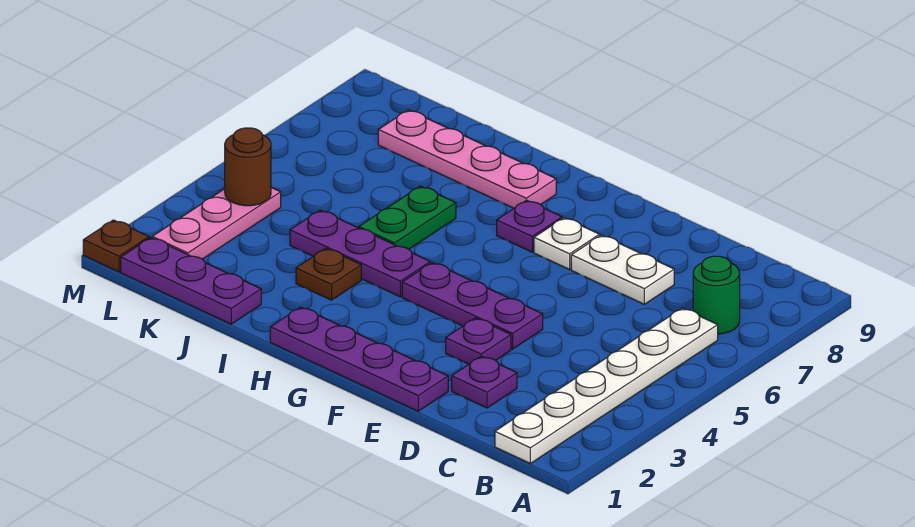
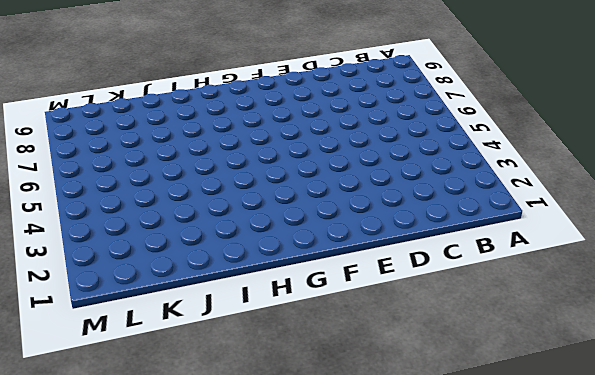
none -> white plate B1:B6 level 1
none -> green round brick B7 level 1
none -> purple plate D2 level 1

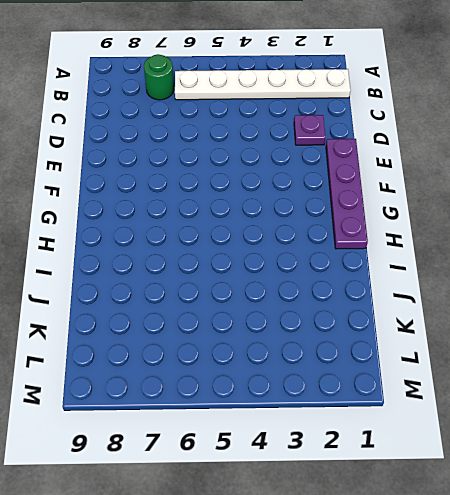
none -> white plate D7:E7 level 1
none -> purple plate E3 level 1
none -> purple plate E4:G4 level 1

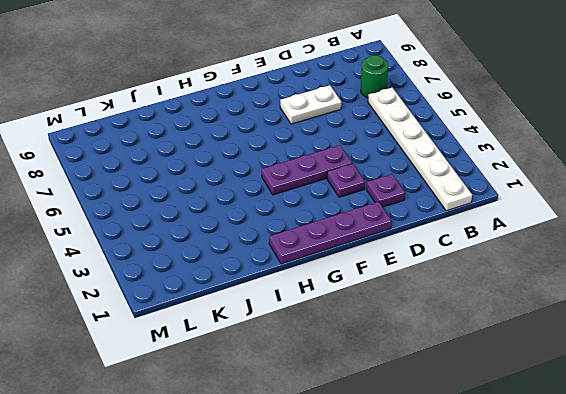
none -> white plate F7 level 1
none -> purple plate G7 level 1
none -> purple plate H4:J4 level 1

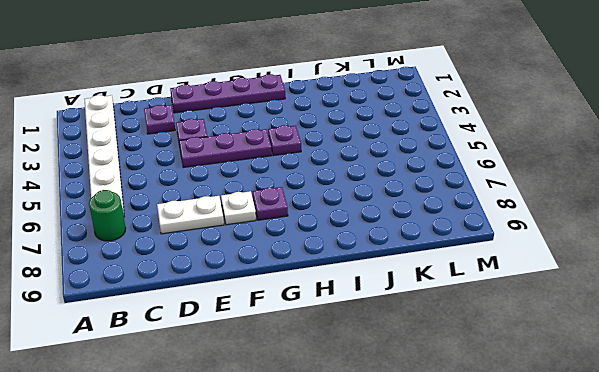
purple plate H4 level 1 -> purple plate H4:J4 level 1
none -> pink plate H8:K8 level 1
none -> brown plate I3 level 1
none -> green plate I5:I6 level 1

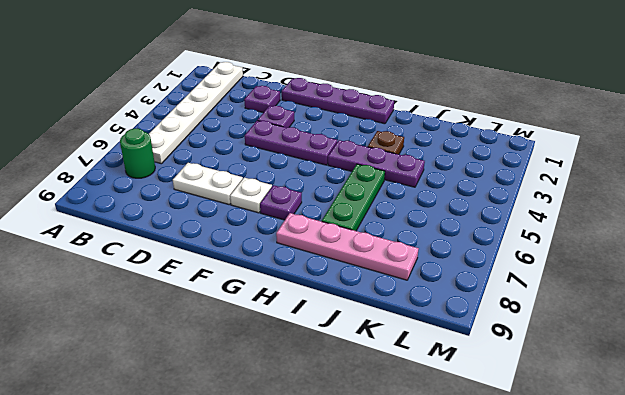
green plate I5:I7 level 1 -> green plate I5:I6 level 1
none -> purple plate J1:L1 level 1
none -> pink plate L2:L4 level 1
none -> brown plate M1 level 1

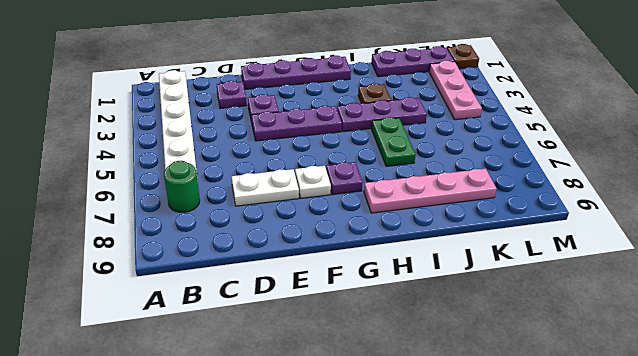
none -> brown round brick L4 level 2

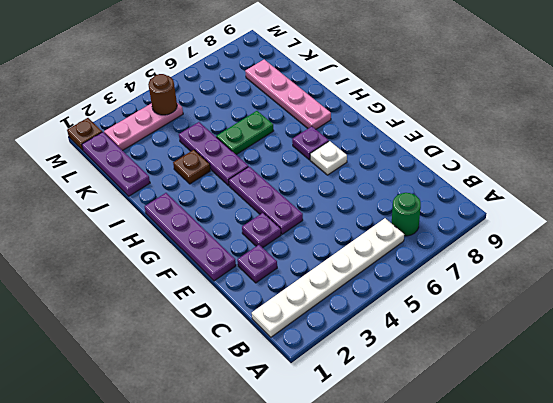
none -> white plate D7:E7 level 1

